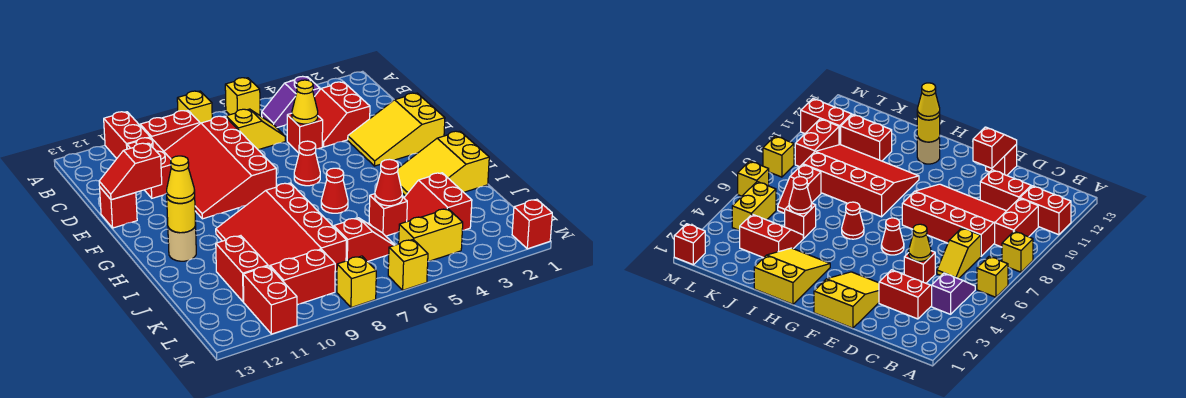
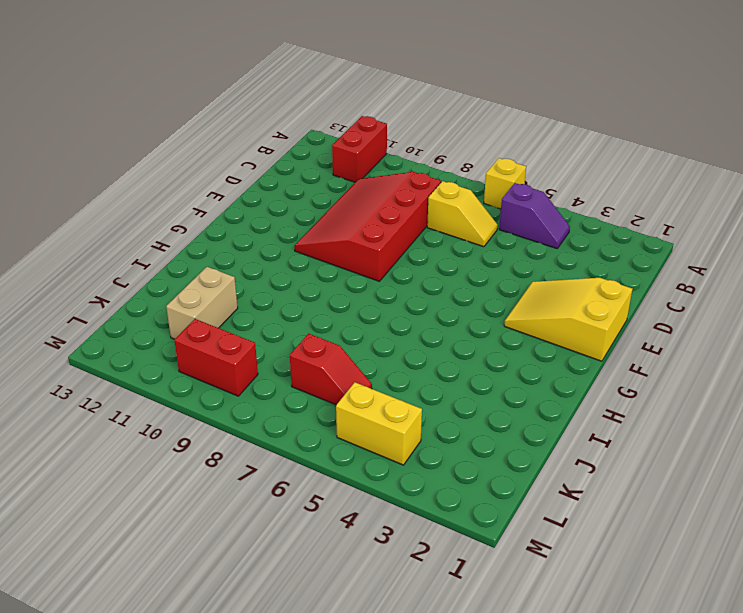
purple slope B4:B5 level 1 top 5 -> purple slope B4:B5 level 1 top 4
tan brick J11:K11 level 1 -> red brick J11:K11 level 1
none -> yellow brick A8 level 1
none -> red brick B9:B10 level 1
none -> red slope C3:D4 level 1 top 3
none -> red brick C11:D11 level 1

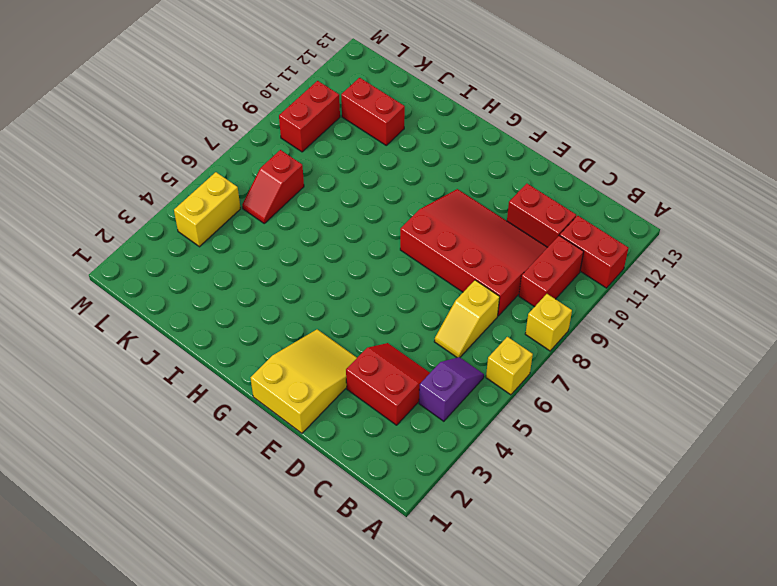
none -> red brick D5 level 1
none -> red brick E13 level 1
none -> red cone F6 level 1
none -> yellow slope H1:I3 level 1 top 1

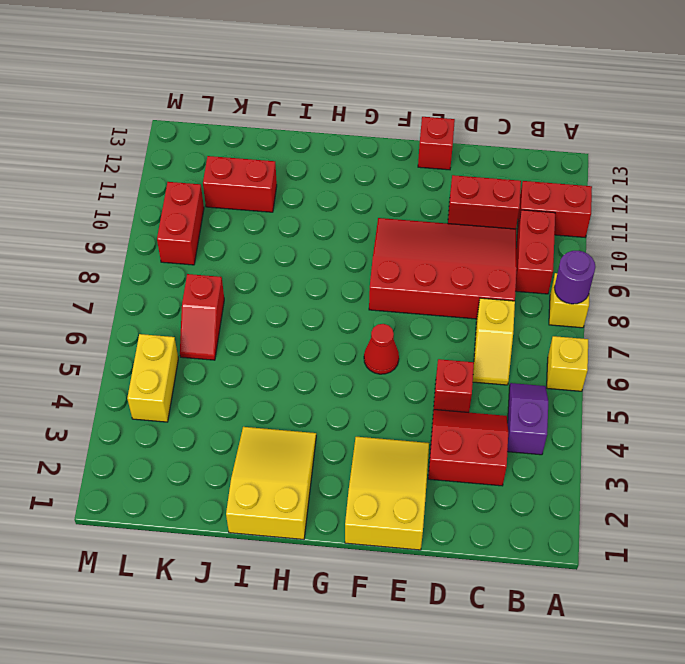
purple round brick A8 level 2 -> none
none -> red cone H6 level 1
none -> red slope H8:K10 level 1 top 8
none -> tan round brick H12 level 1
none -> red slope J3:K4 level 1 top 3

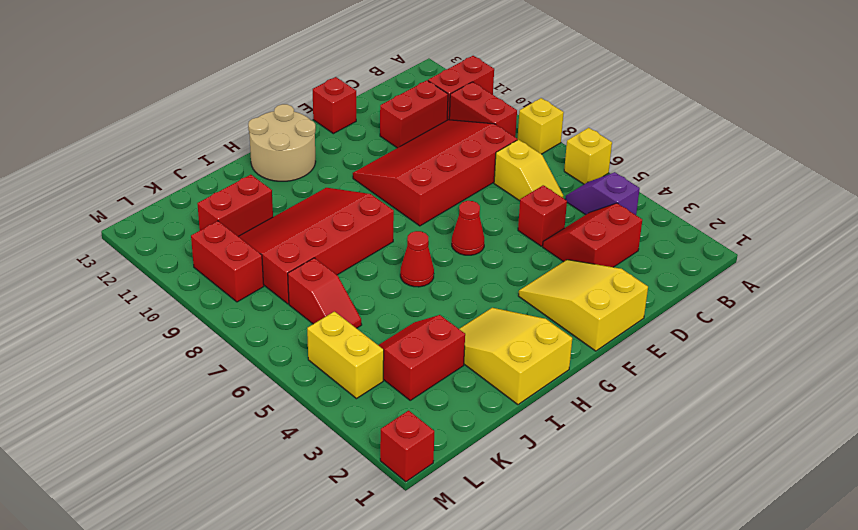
tan round brick G12:H13 level 1 -> tan round brick H12 level 1
none -> red brick J5 level 1
none -> red brick L11:M11 level 1
none -> yellow brick M6 level 1
none -> yellow brick M8 level 1

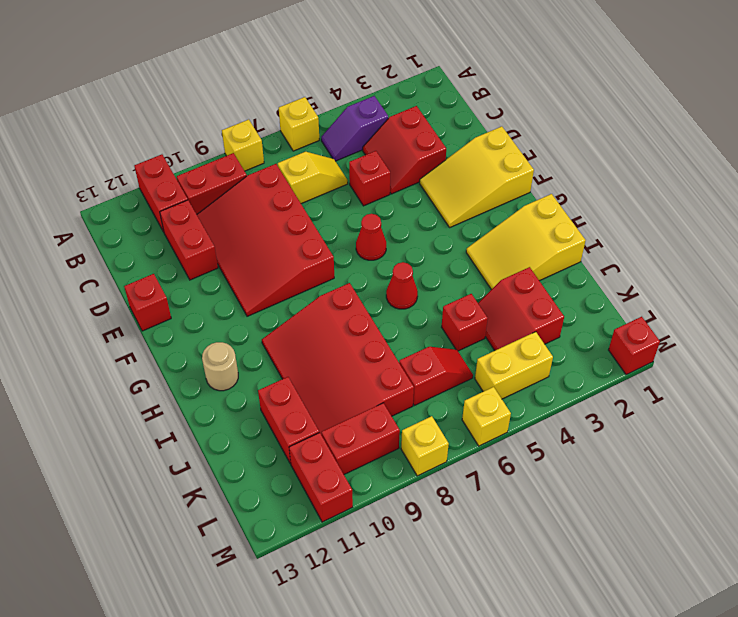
none -> yellow cone D5 level 2
none -> red slope E12:E13 level 2 top 12
none -> yellow round brick H12 level 2
none -> red cone J5 level 2

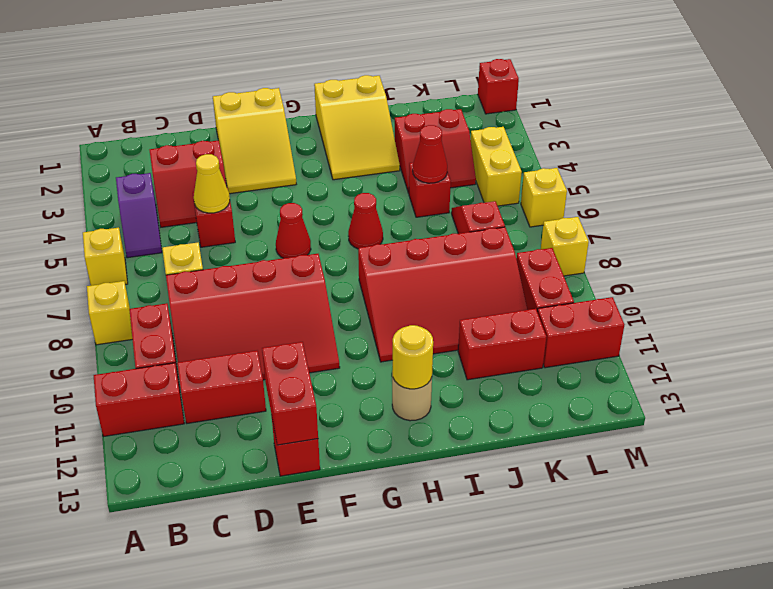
red brick E12:E13 level 2 -> red slope E12:E13 level 2 top 12
none -> yellow cone H12 level 3

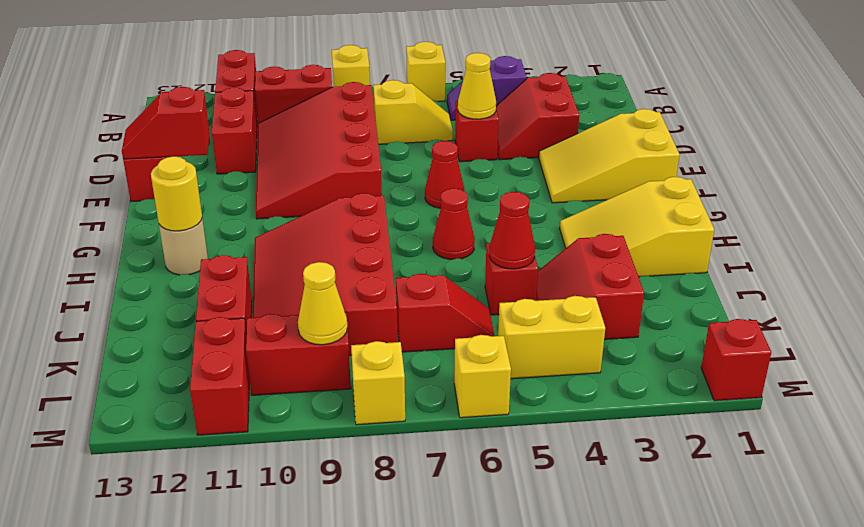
yellow cone L9 level 2 -> yellow cone H12 level 3

